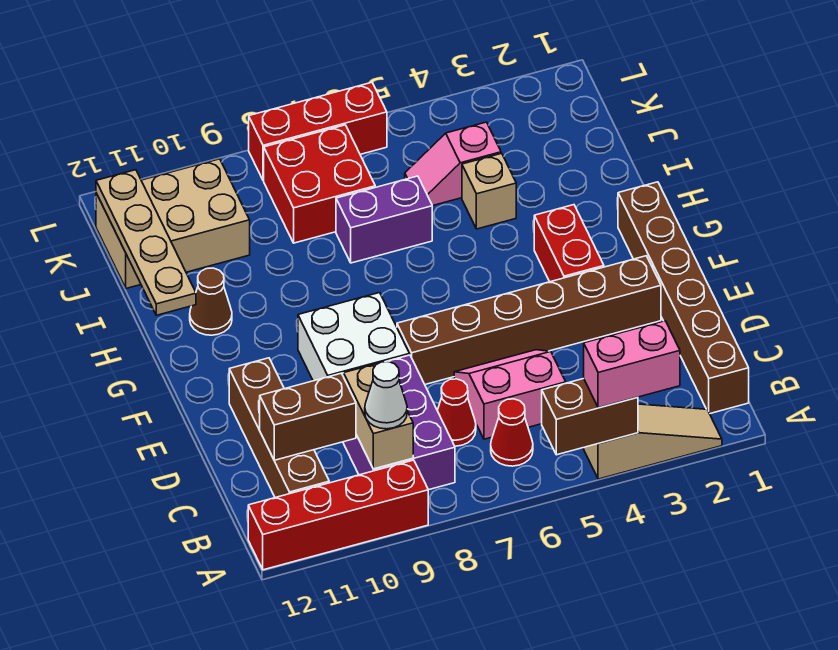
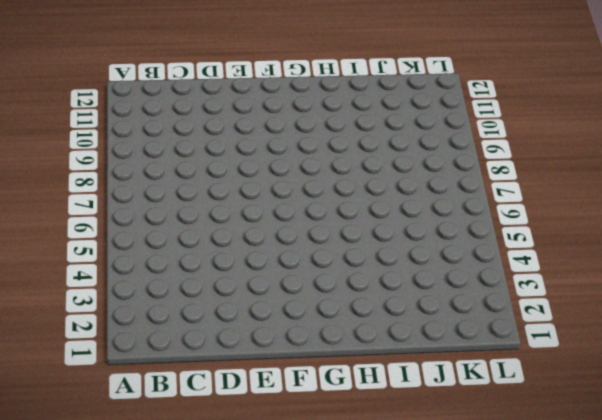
none -> tan slope A2:A4 level 1 top 4
none -> red brick A9:A12 level 1
none -> brown brick B1:G1 level 1

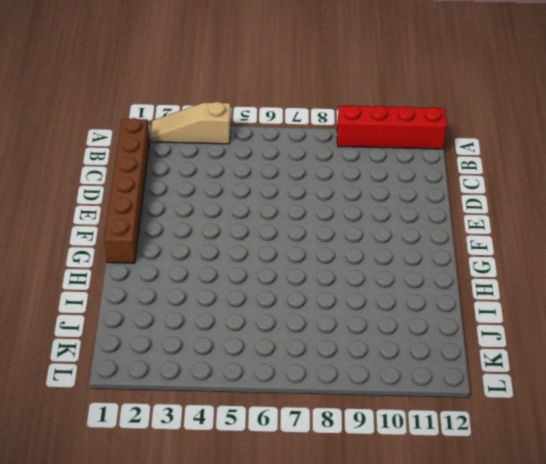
none -> red cone B6 level 1
none -> purple brick B8:D9 level 1
none -> brown brick B11:E11 level 1

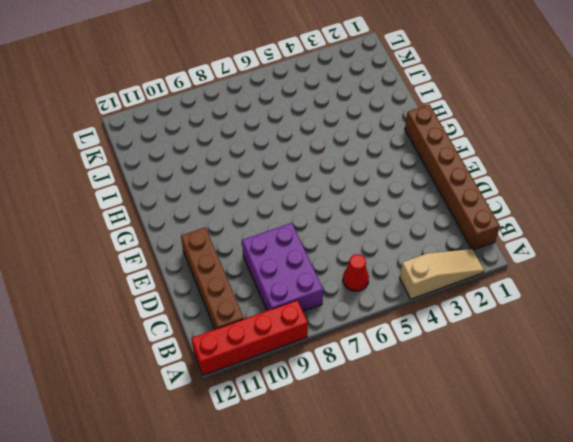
none -> pink slope C5:D6 level 1 top C
none -> red cone C7 level 1
none -> brown brick E2:E7 level 1

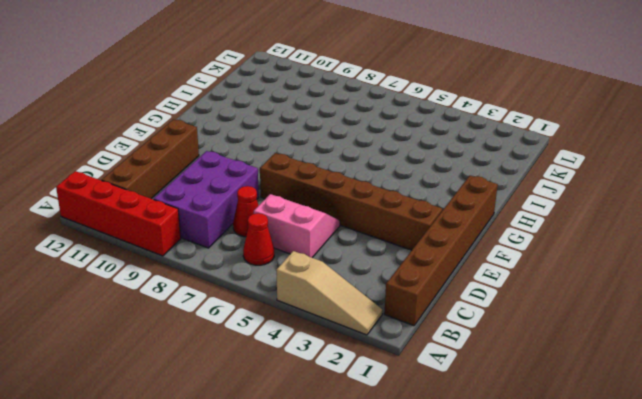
none -> white brick E8:F9 level 1
none -> red brick F3:G3 level 1
none -> brown cone H11 level 1

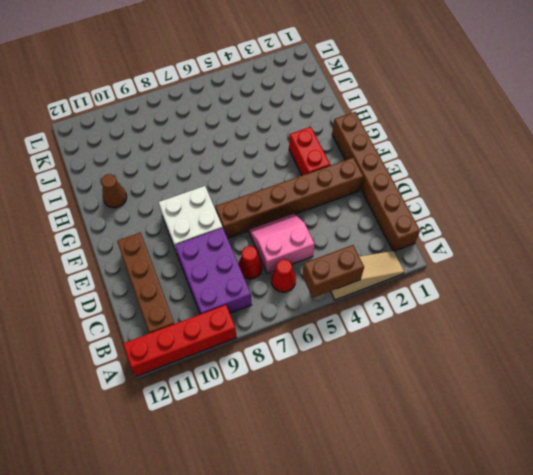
none -> tan brick I4 level 1
none -> purple brick I6:I7 level 1
none -> pink slope J4:J5 level 1 top 4

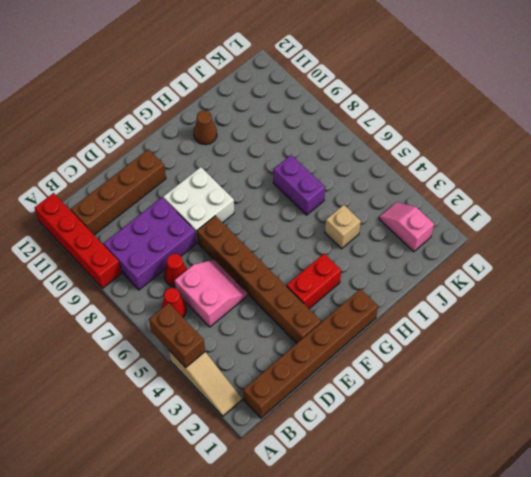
pink slope K2:K3 level 1 top 2 -> pink slope J4:J5 level 1 top 4
none -> red brick J7:K8 level 1
none -> tan brick J10:K12 level 1
none -> red brick L6:L8 level 1

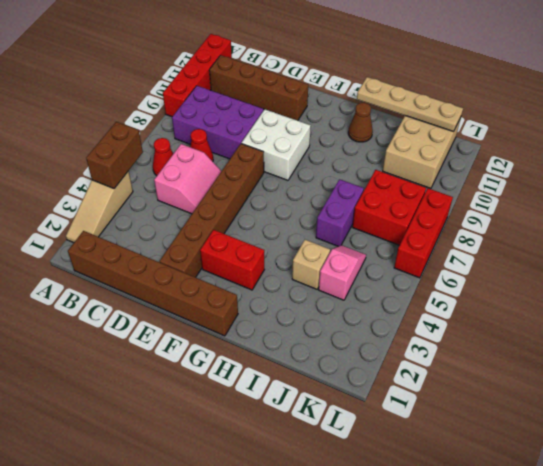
none -> tan brick B9:C9 level 2
none -> brown brick C10:C11 level 2
none -> pink brick A3:A4 level 3

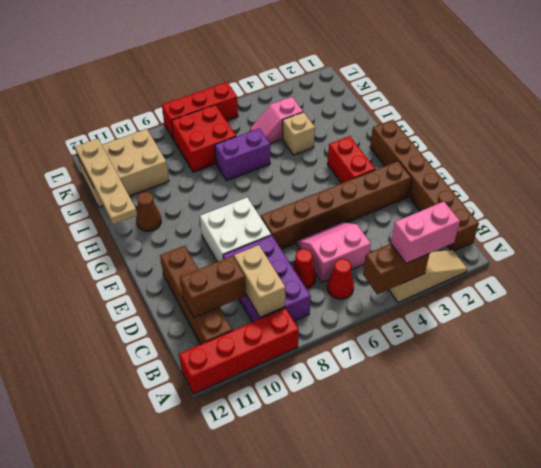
none -> white cone B9 level 3

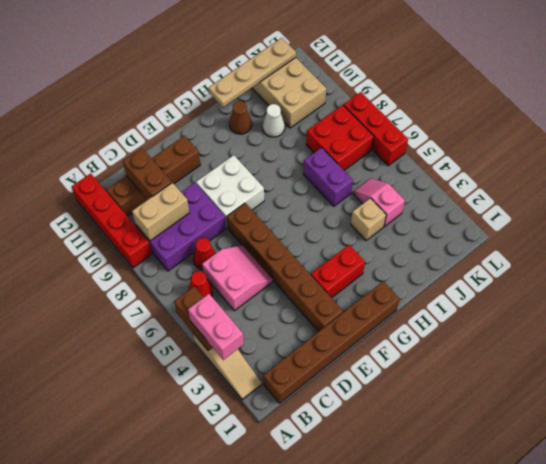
white cone I10 level 1 -> white cone B9 level 3

